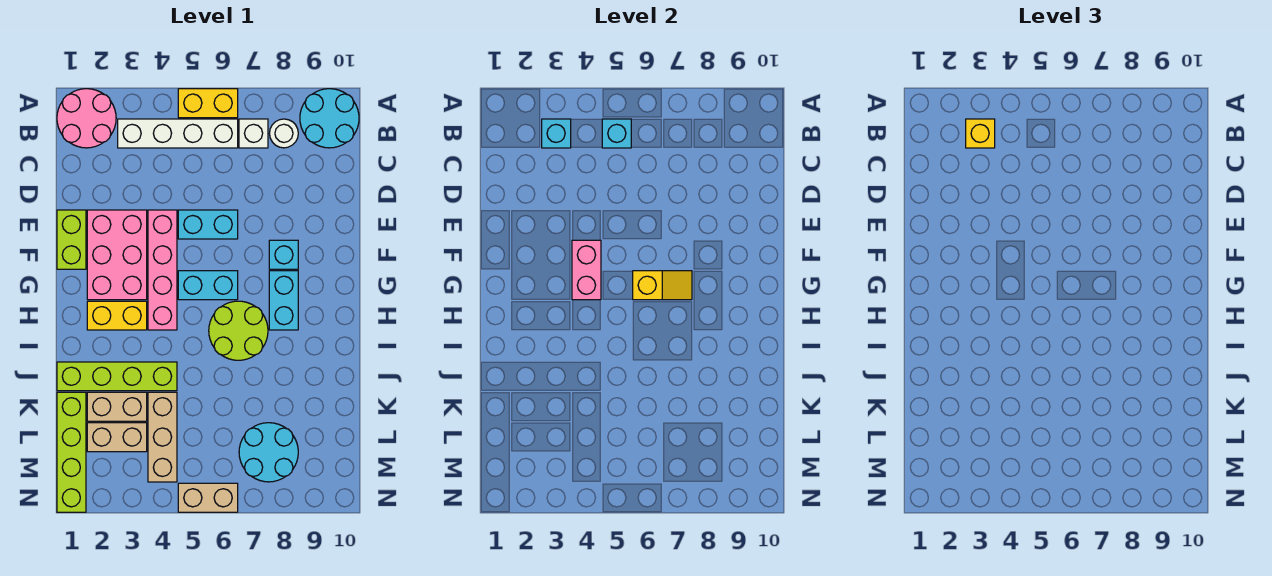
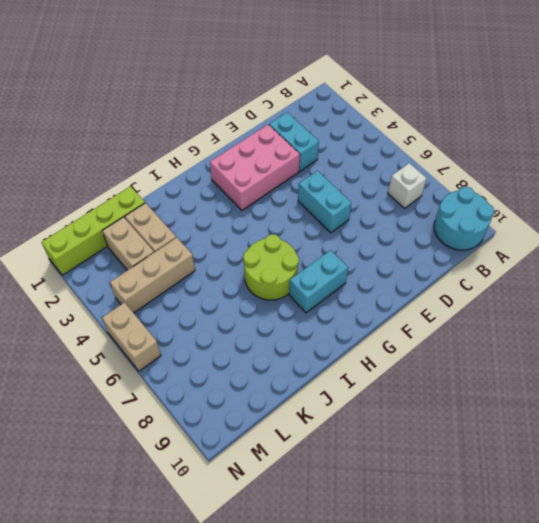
cyan brick D2:D3 level 1 -> cyan brick G5:G6 level 1
none -> pink round brick A1:B2 level 1
none -> yellow brick A5:A6 level 1
none -> white brick B3:B6 level 1

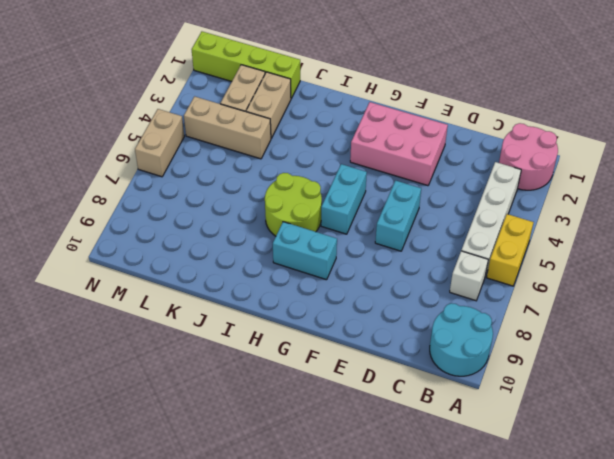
none -> white round brick B8 level 1
none -> lime brick E1:F1 level 1
none -> pink brick E4:H4 level 1

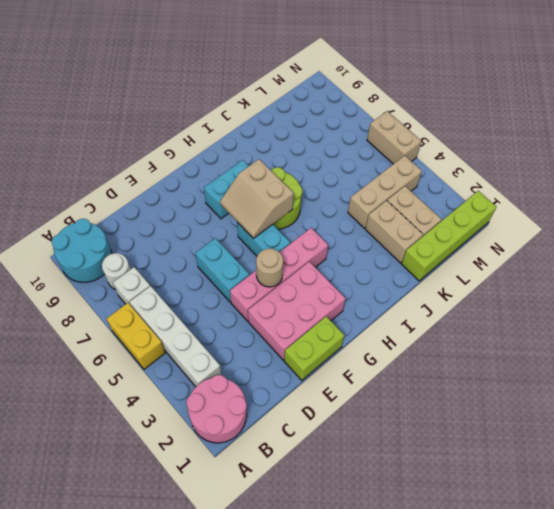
tan round brick F4 level 2 -> pink brick F4:G4 level 2
tan slope G6:H7 level 2 top H -> yellow slope G6:G7 level 2 top 6
none -> cyan brick F8 level 1
none -> yellow brick H2:H3 level 1
none -> lime brick J1:J4 level 1

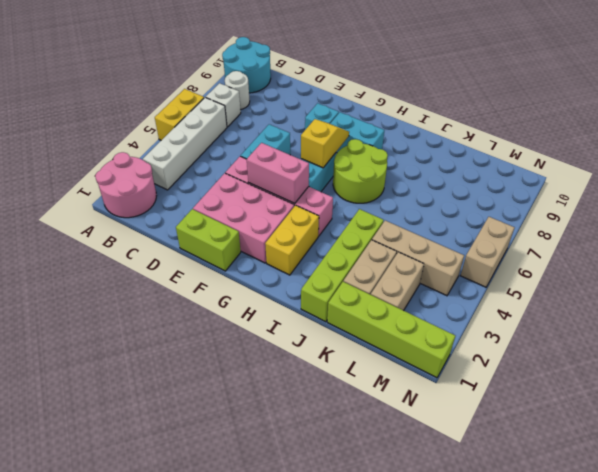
none -> cyan round brick L7:M8 level 1
none -> cyan brick B3 level 2
none -> cyan brick B5 level 2

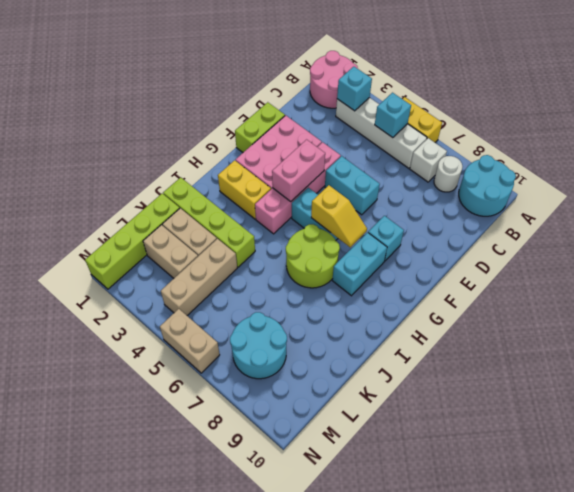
none -> yellow brick B3 level 3

